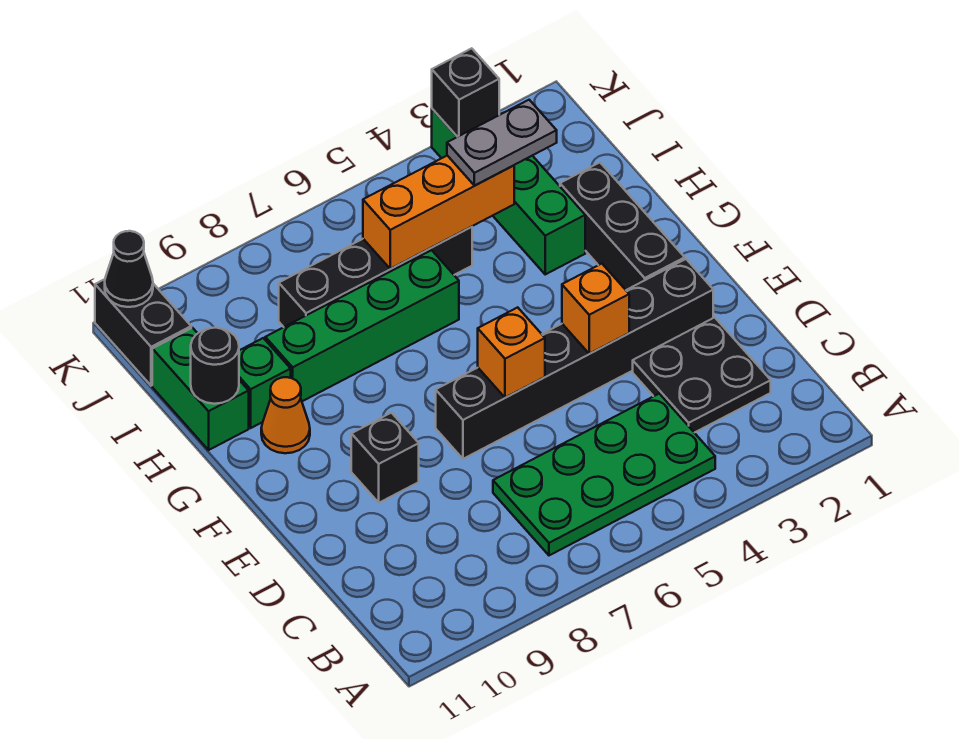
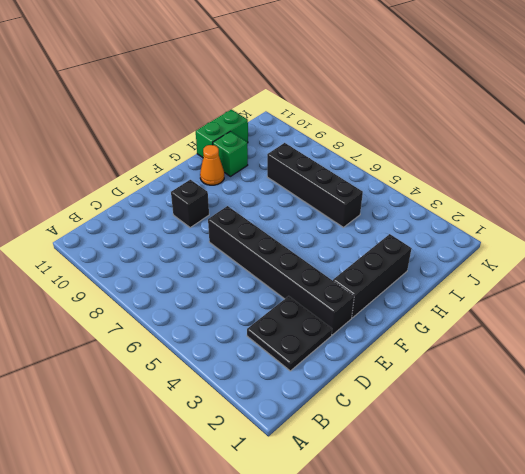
none -> green plate B4:C7 level 1
none -> green brick H3:K3 level 1
none -> green brick H6:H9 level 1

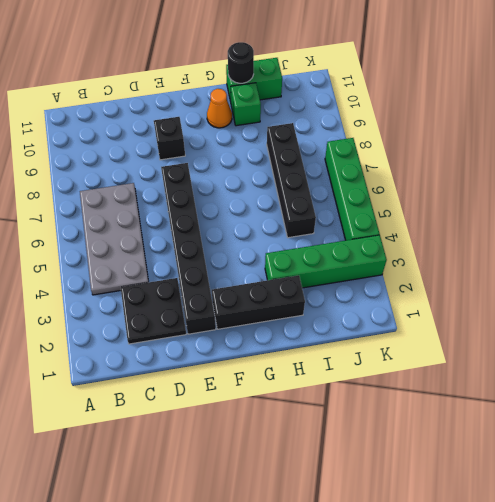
grey plate B4:C7 level 1 -> green plate B4:C7 level 1
green brick K4:K7 level 1 -> green brick H6:H9 level 1
none -> black brick J11:K11 level 1
none -> orange brick E4 level 2
none -> orange brick E6 level 2

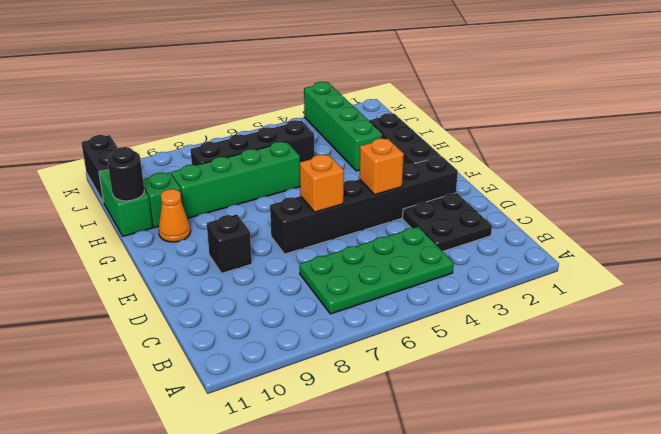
none -> orange brick I4:I6 level 2
none -> black brick K3 level 2
none -> black cone K11 level 2

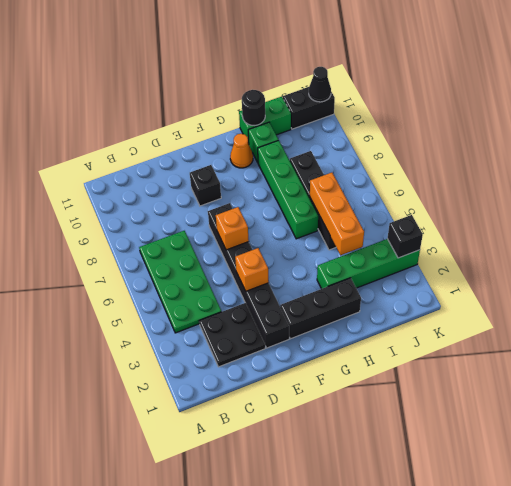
none -> grey plate I3:I4 level 3

